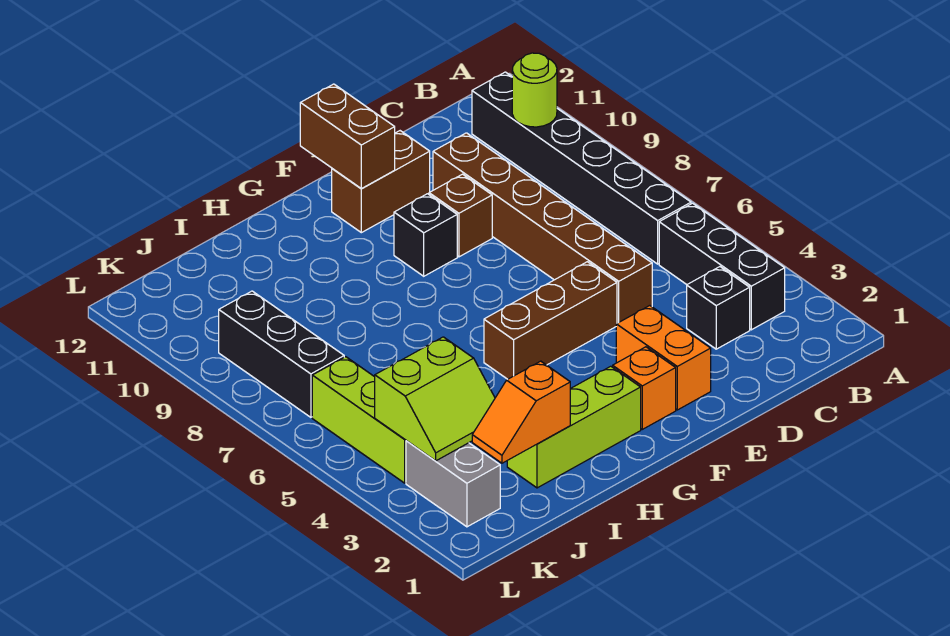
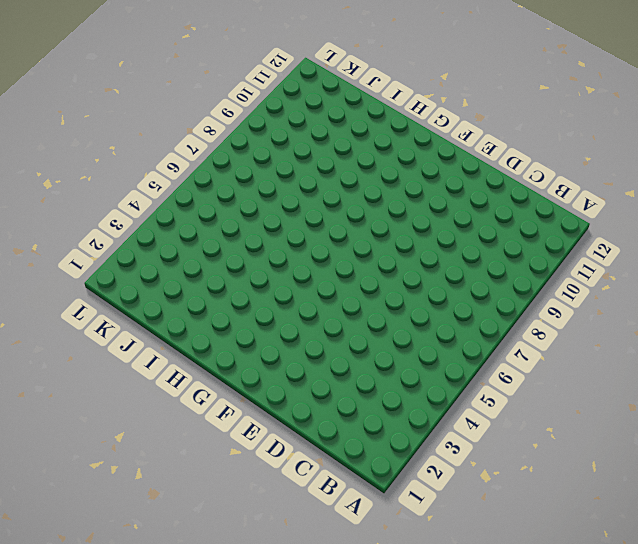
none -> black brick B3:B5 level 1
none -> black brick B6:B11 level 1
none -> black brick C3 level 1

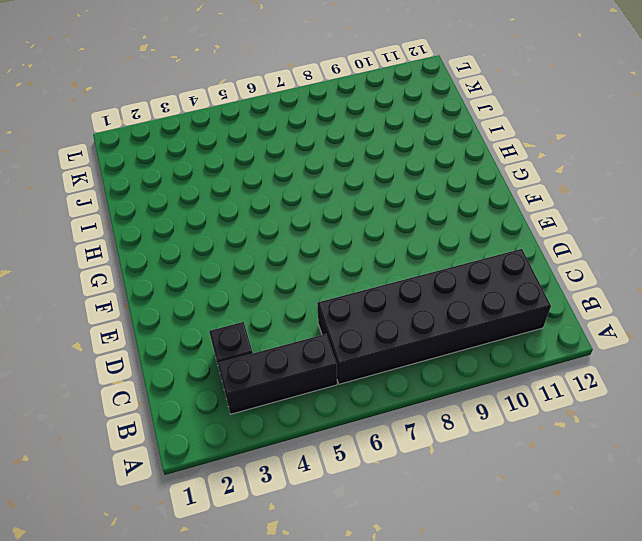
black brick B6:C11 level 1 -> black brick B6:B11 level 1
none -> brown brick D5:D10 level 1
none -> orange brick E2:E3 level 1
none -> brown brick E5:G5 level 1

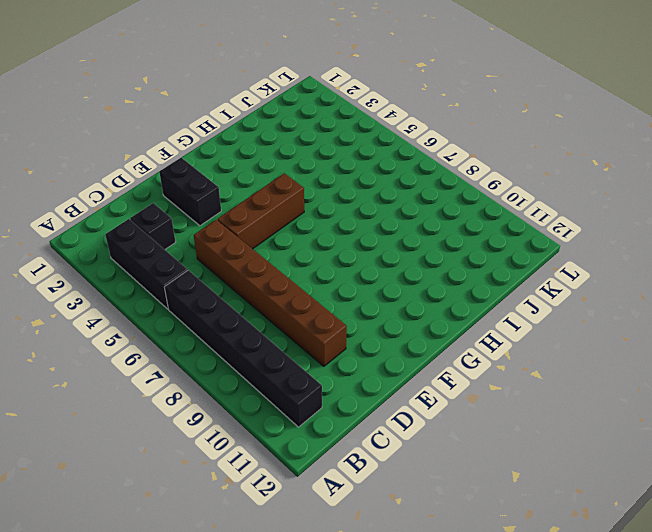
black brick E2:E3 level 1 -> orange brick E2:E3 level 1
none -> brown brick E9 level 1
none -> brown brick E11:F11 level 1
none -> orange brick F2 level 1

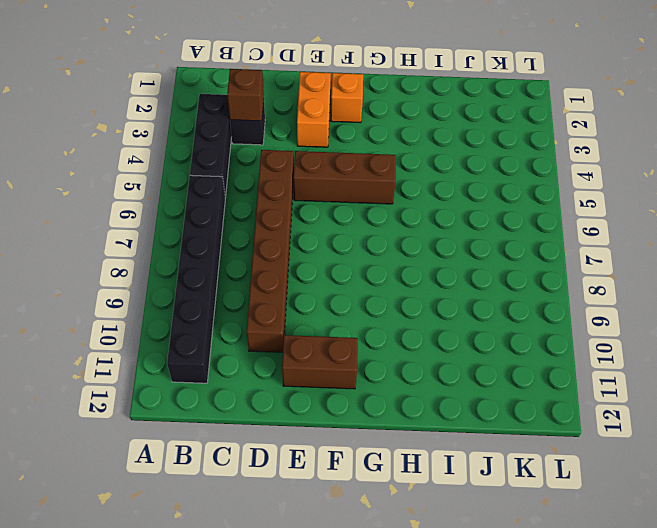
brown brick C3 level 2 -> brown brick E9 level 1
none -> black brick F9 level 1
none -> lime brick G2:I2 level 1
none -> grey brick K2:K3 level 1

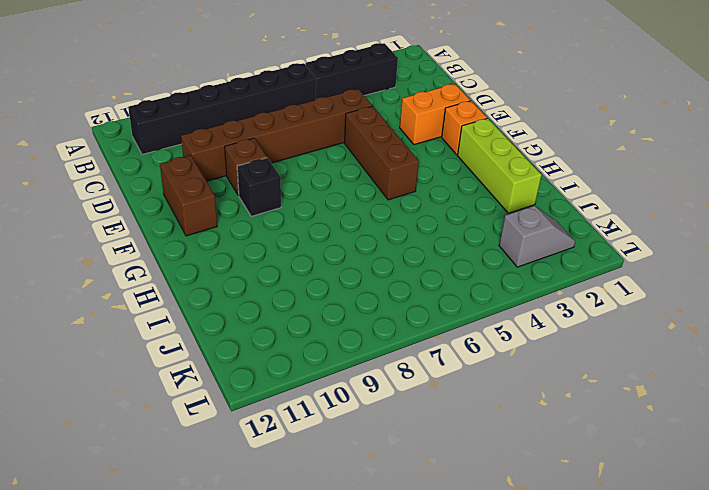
grey slope K2:K3 level 1 top 3 -> grey brick K2:K3 level 1
none -> black brick C3 level 1
none -> lime brick K4:K6 level 1
none -> black brick K7:K9 level 1

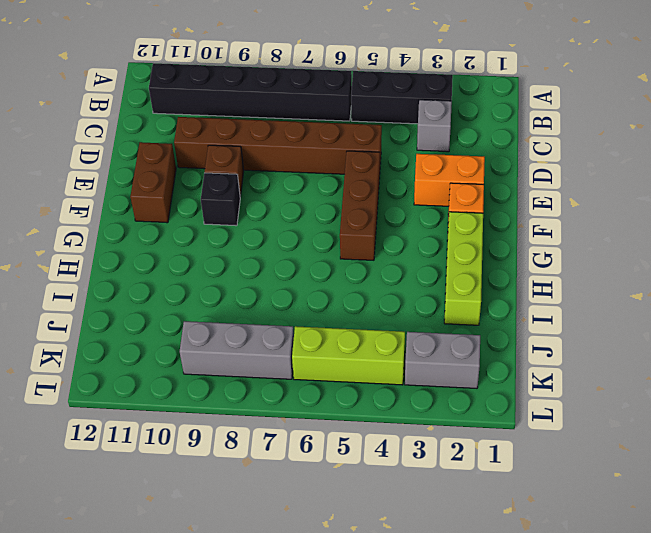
grey brick C3 level 1 -> black brick C3 level 1
grey brick K7:K9 level 1 -> black brick K7:K9 level 1
none -> lime round brick B10 level 2
none -> brown brick F11:F12 level 2
none -> orange slope I2:J2 level 2 top I

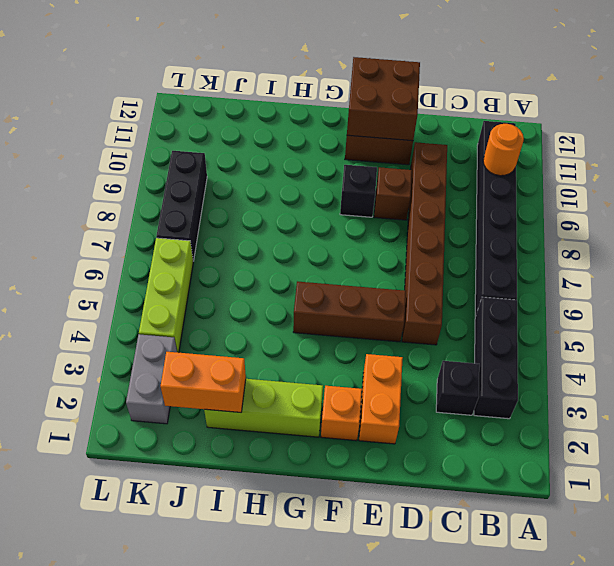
orange round brick B10 level 2 -> lime round brick B10 level 2
brown brick E11:F12 level 2 -> brown brick F11:F12 level 2
orange brick I2:J2 level 2 -> orange slope I2:J2 level 2 top I
none -> lime slope J3:K4 level 2 top 4

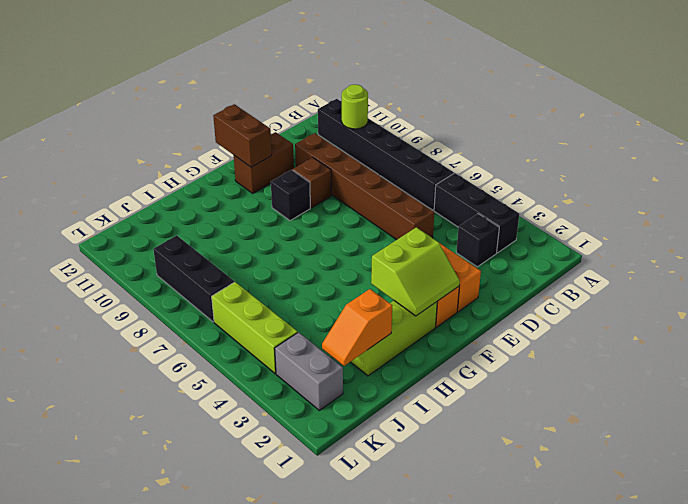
lime slope F2:G3 level 2 top 3 -> lime slope J3:K4 level 2 top 4
none -> brown brick E5:G5 level 1

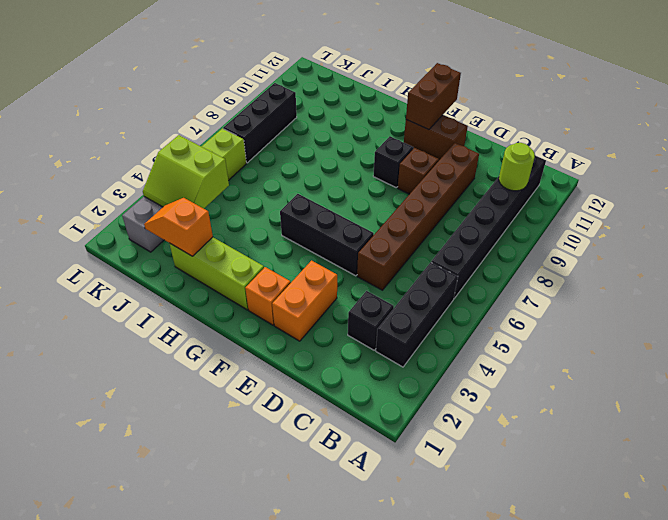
black brick E5:G5 level 1 -> brown brick E5:G5 level 1

